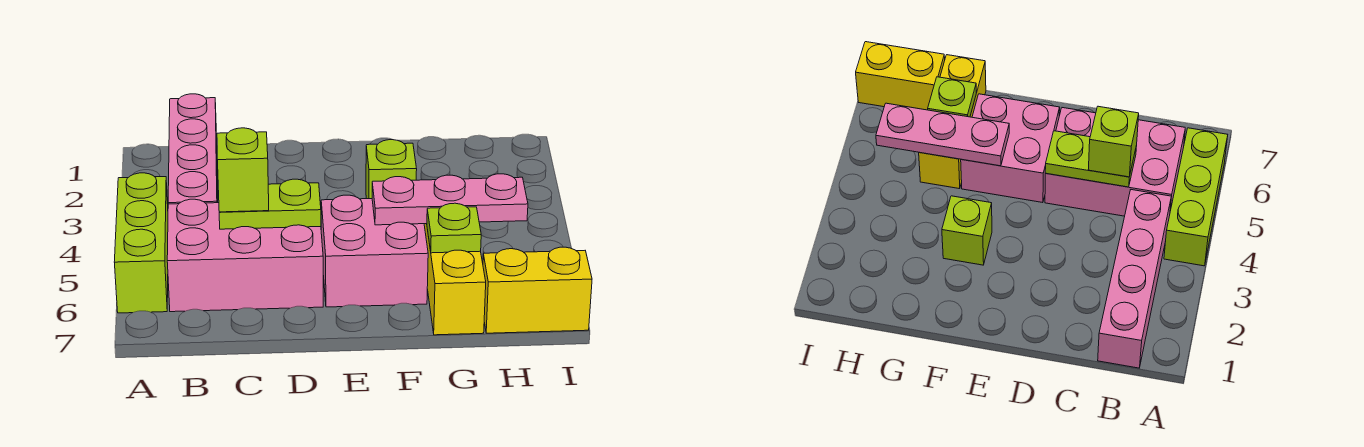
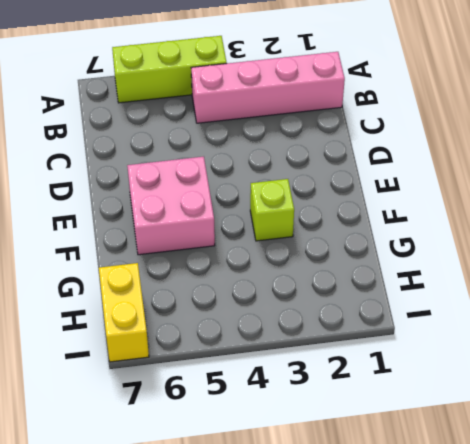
none -> pink brick B5:D6 level 1
none -> yellow brick G5:G7 level 1

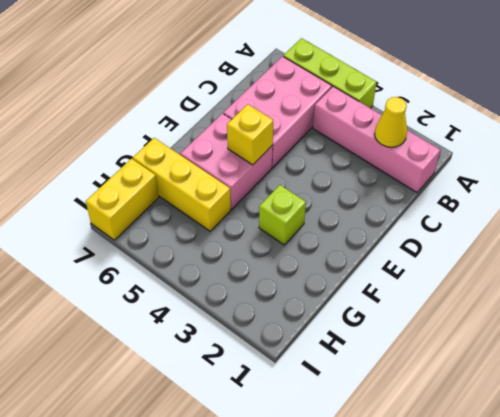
yellow cone B2 level 2 -> none
yellow brick E5 level 2 -> none
none -> lime plate C5:D5 level 2
none -> pink plate F5:H5 level 2

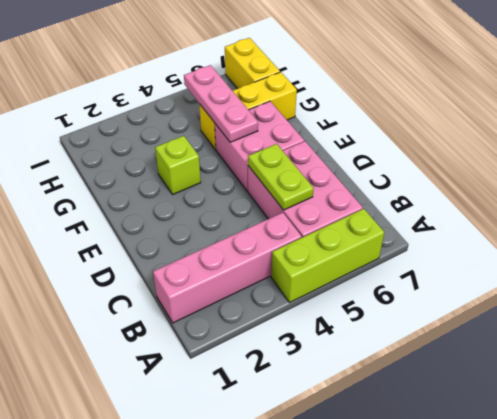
none -> lime plate G6 level 2
none -> lime brick C5 level 3

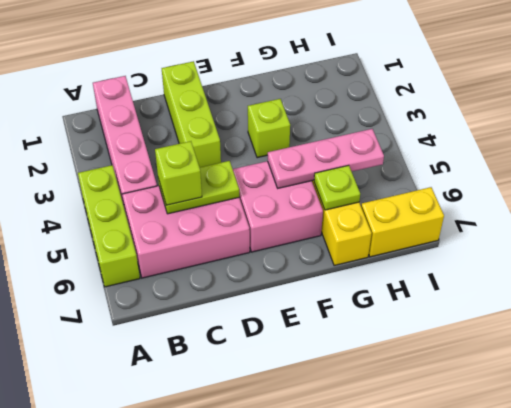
lime brick D1:D3 level 1 -> none

